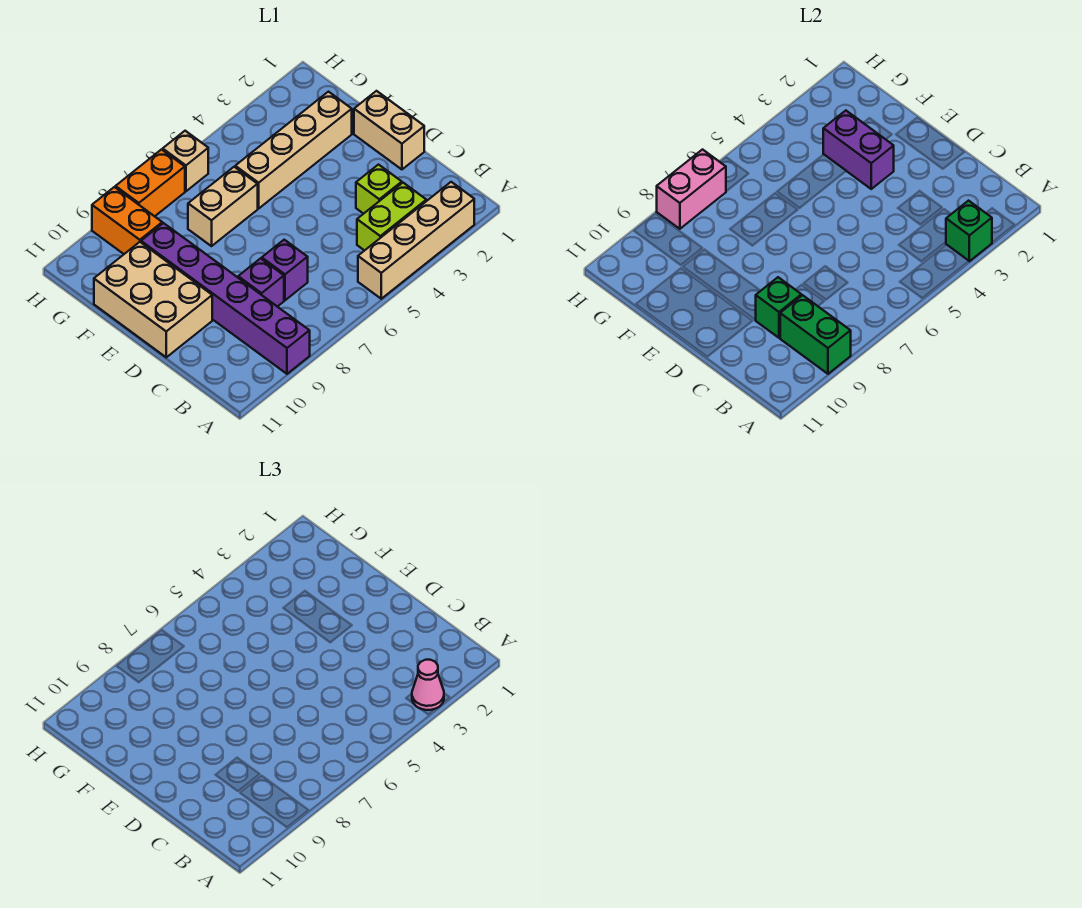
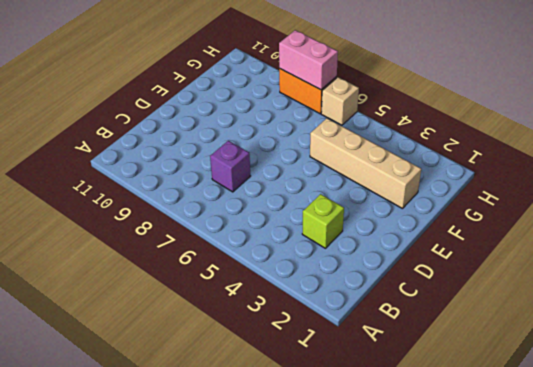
none -> tan brick A2:A5 level 1
none -> purple brick A9:F9 level 1
none -> lime brick B3:B4 level 1

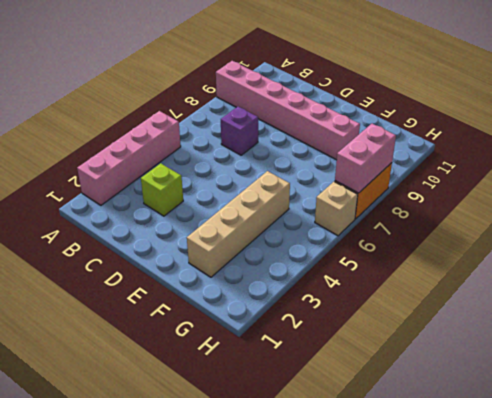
pink brick A2:A5 level 1 -> tan brick A2:A5 level 1
pink brick A9:F9 level 1 -> purple brick A9:F9 level 1
none -> lime brick B3:B4 level 1
none -> purple brick C8 level 1
none -> tan brick D1:E1 level 1

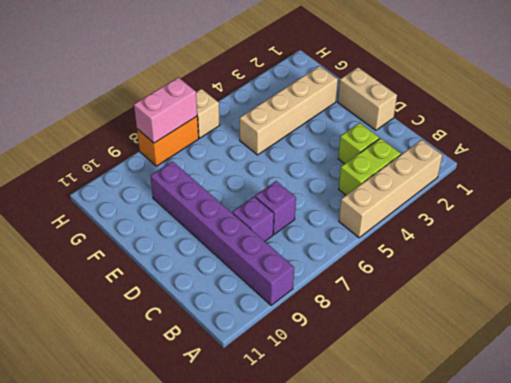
none -> tan brick D10:F11 level 1
none -> tan brick F6:F7 level 1
none -> orange brick G9:H9 level 1

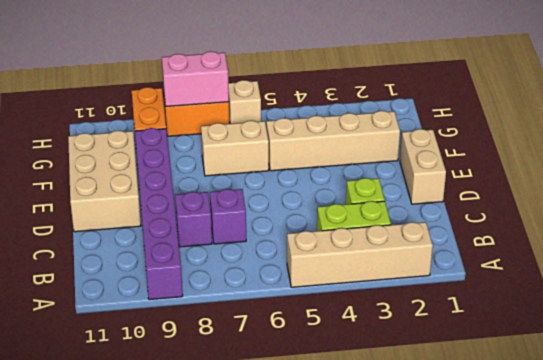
none -> green brick A3 level 2
none -> green brick A9:B9 level 2
none -> green brick C9 level 2

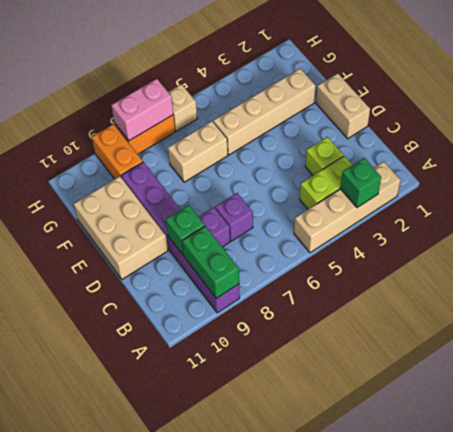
none -> purple brick E3:F3 level 2
none -> pink cone A3 level 3

